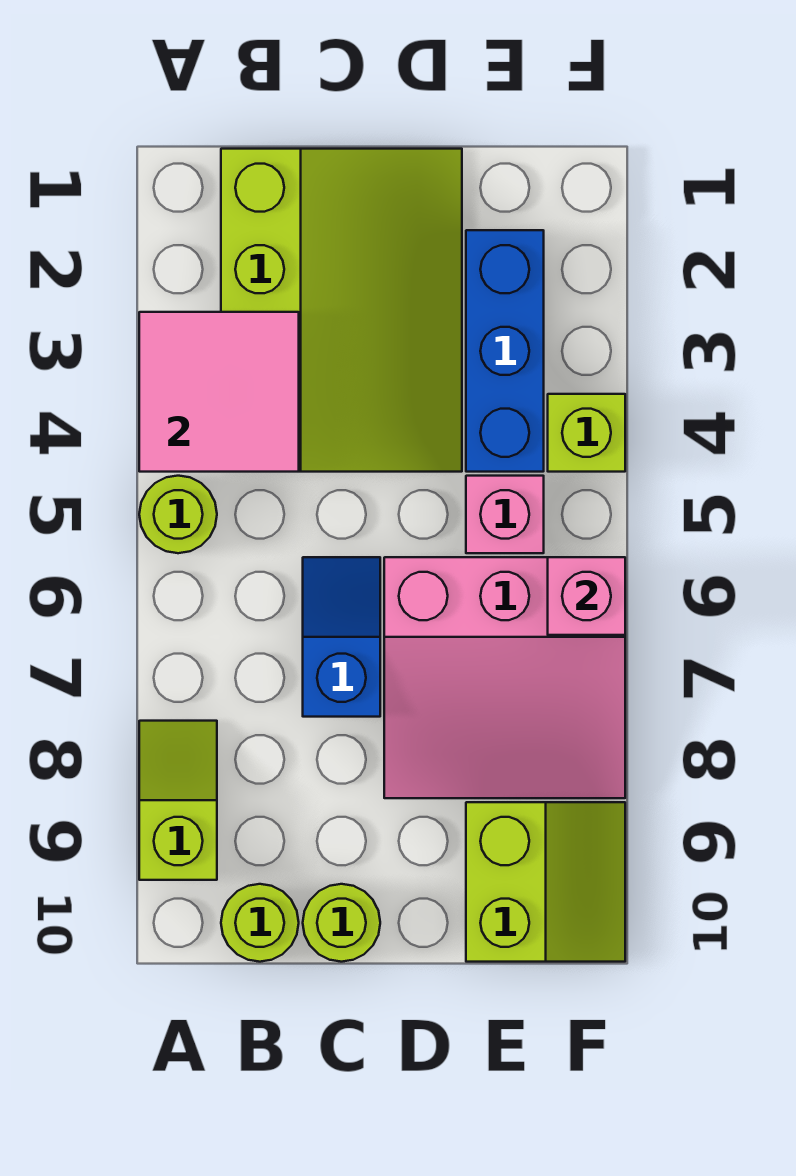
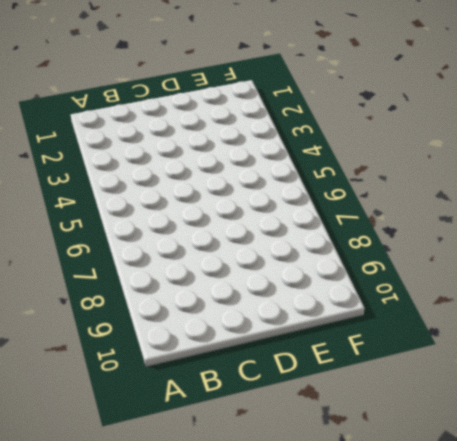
none -> lime round brick A5 level 1
none -> lime slope A8:A9 level 1 top 9
none -> lime slope B1:D4 level 1 top B

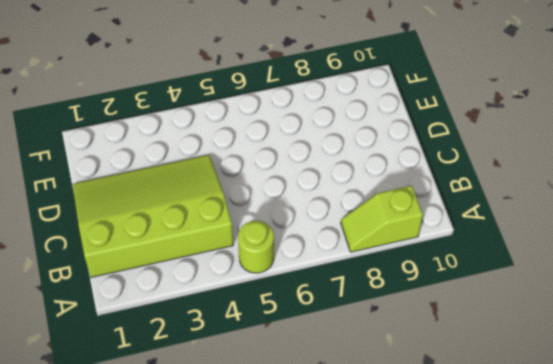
none -> lime round brick B10 level 1
none -> blue slope C6:C7 level 1 top 7
none -> lime round brick C10 level 1

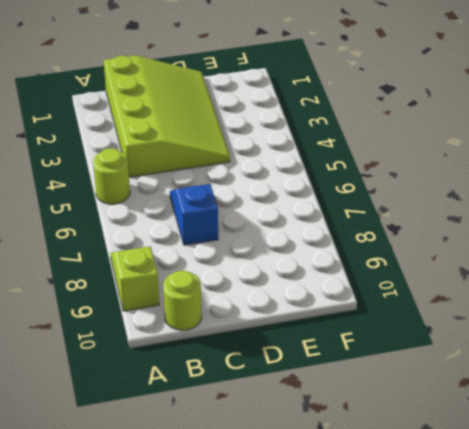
none -> lime round brick C10 level 1
none -> pink slope D6:F8 level 1 top 6
none -> blue brick E2:E4 level 1

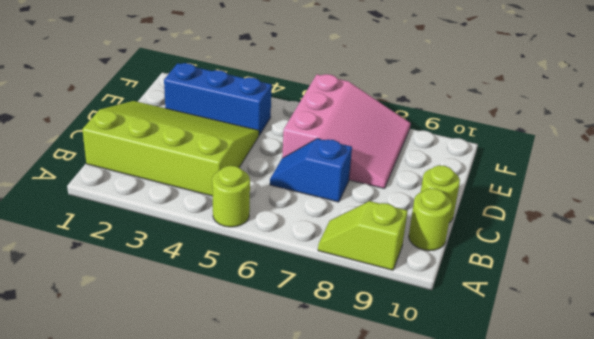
none -> pink brick E5 level 1
none -> lime slope E9:F10 level 1 top E
none -> lime brick F4 level 1

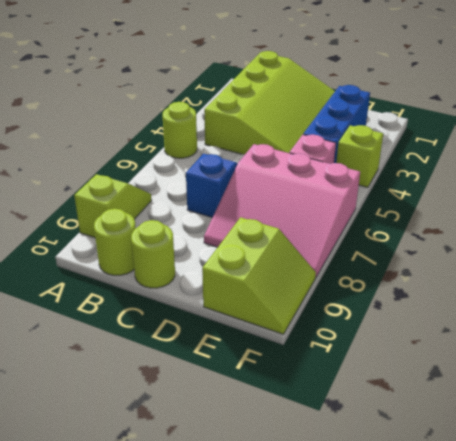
none -> pink tile A3:B4 level 2
none -> pink brick F6 level 2

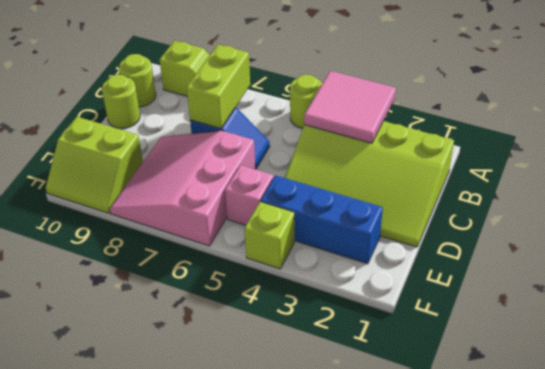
lime brick B7:C7 level 2 -> none
none -> pink brick F6 level 2

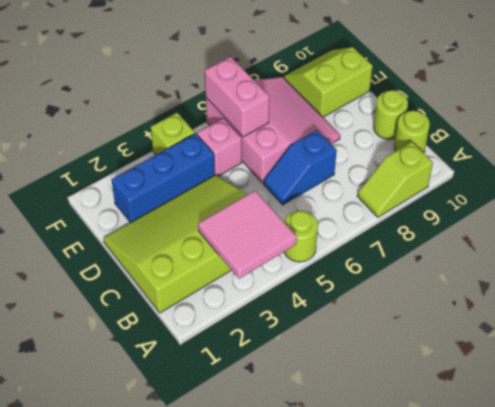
pink brick E6:F6 level 2 -> pink brick F6 level 2

